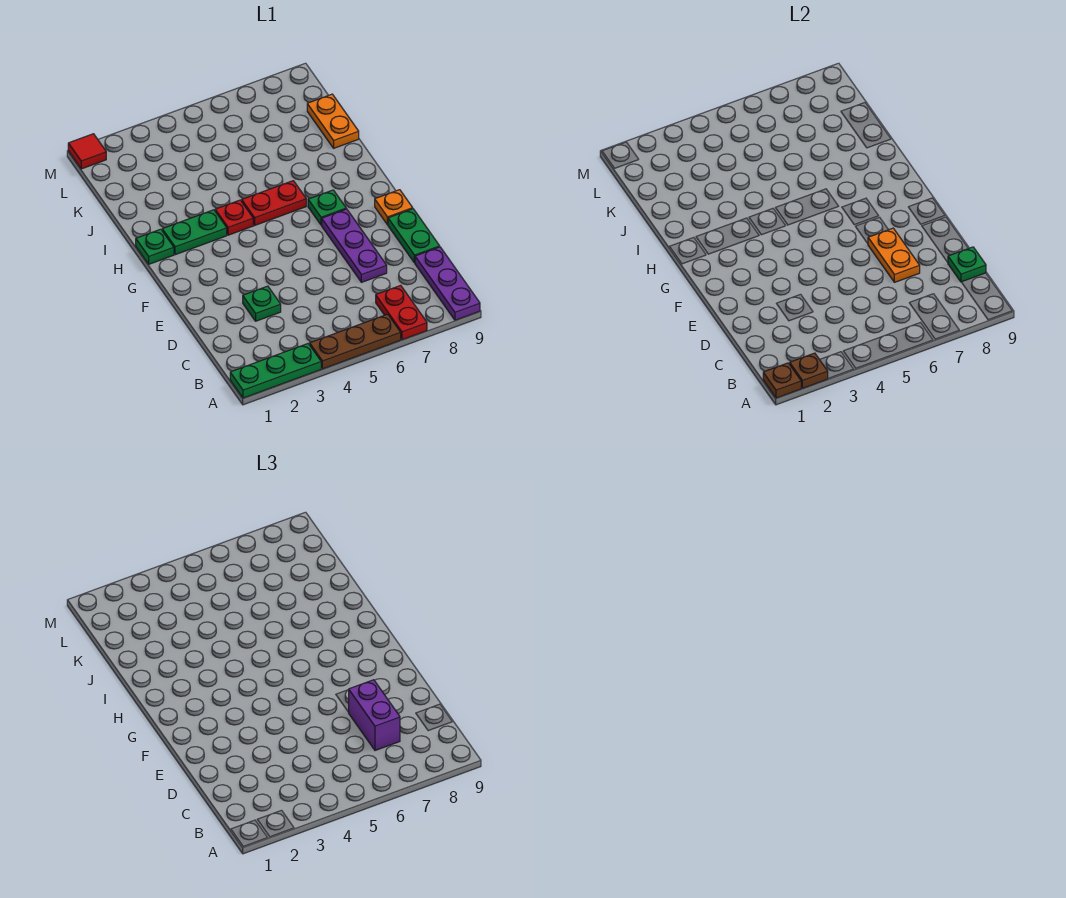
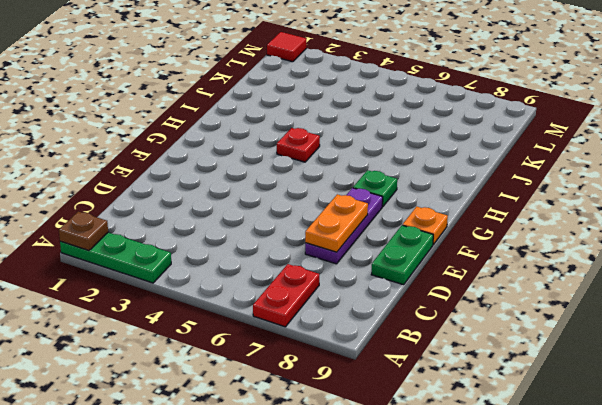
none -> brown plate A4:A6 level 1
none -> purple plate A9:C9 level 1
none -> green plate D3 level 1

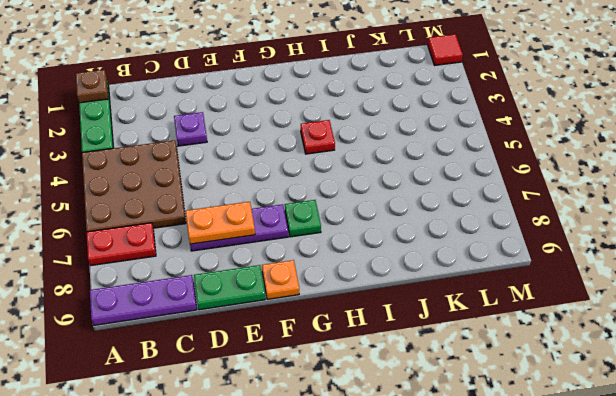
brown plate A4:C6 level 1 -> brown plate A4:A6 level 1
purple plate D3 level 1 -> green plate D3 level 1
none -> green plate H1 level 1
none -> green plate H2:H3 level 1
none -> red plate H5:H6 level 1

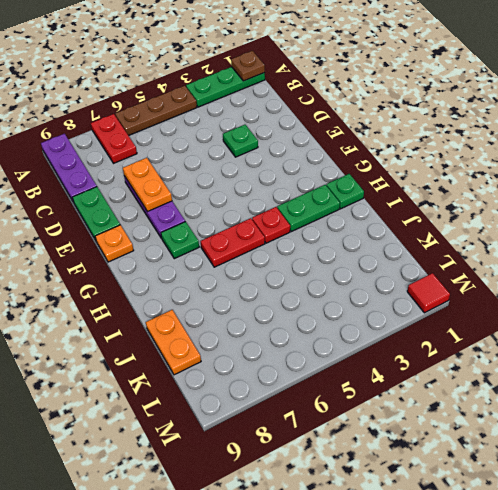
none -> brown plate A2 level 2
none -> green plate C9 level 2
none -> purple brick C7:D7 level 3

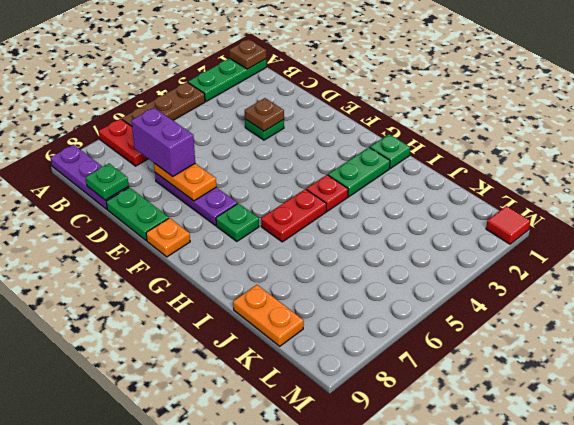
brown plate D3 level 2 -> brown plate A2 level 2

